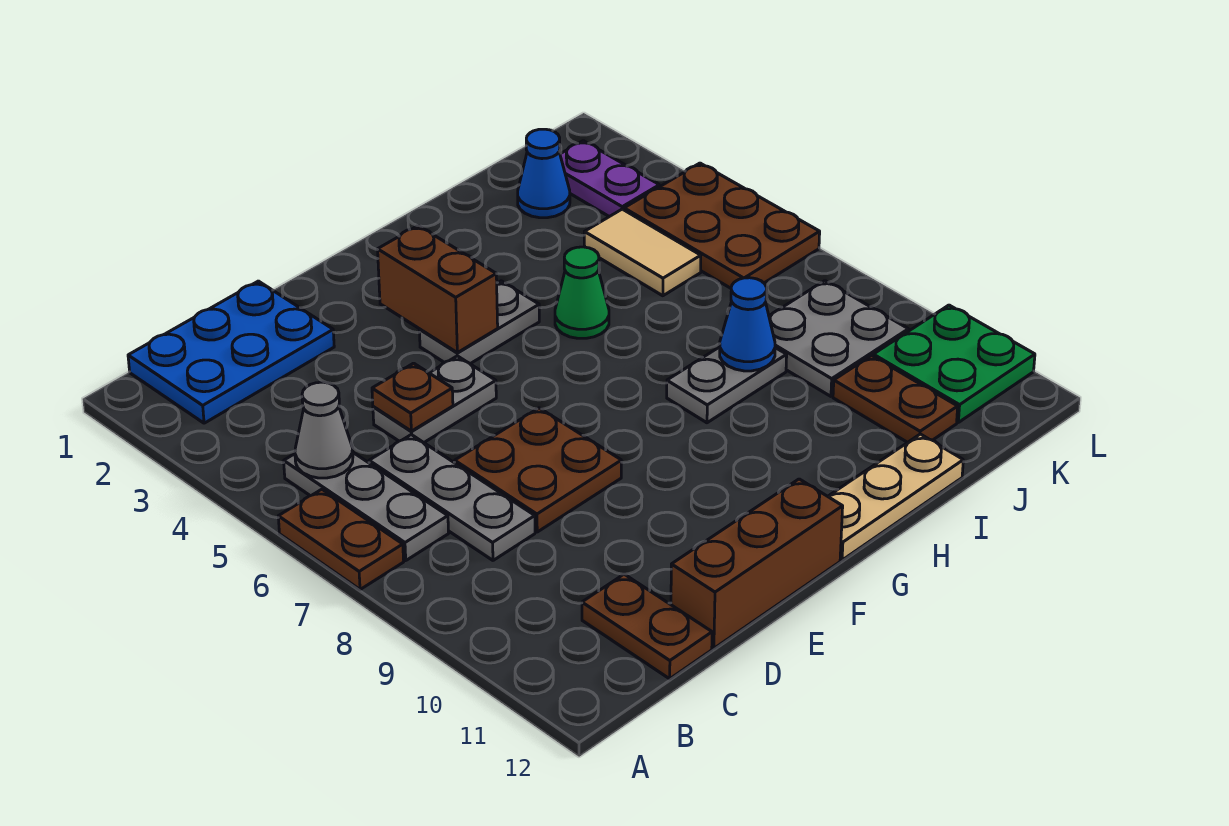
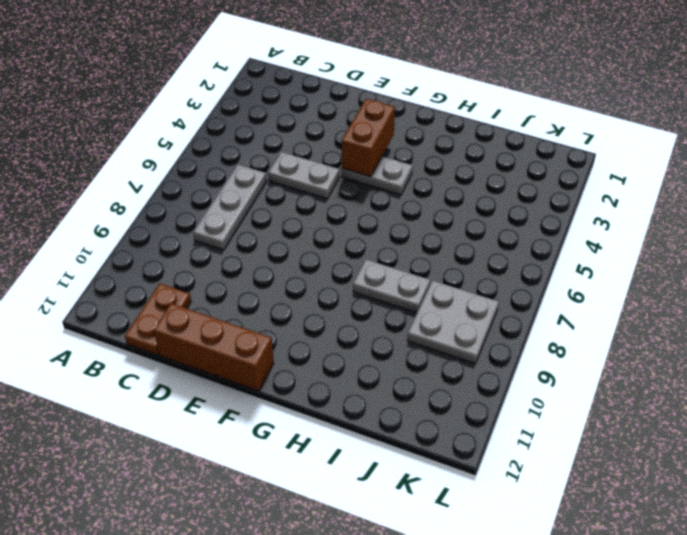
none -> brown plate A6:A7 level 1
none -> blue plate B1:D2 level 1
none -> grey plate B5:B7 level 1

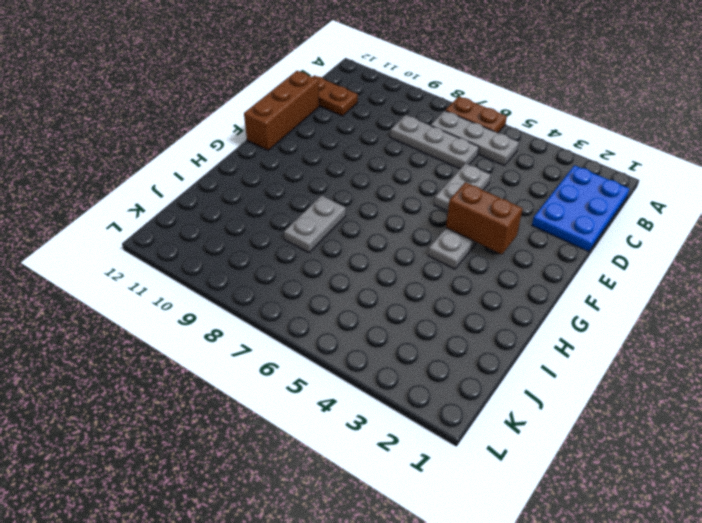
none -> brown plate D7:E8 level 1
none -> tan plate G12:I12 level 1
none -> green cone H5 level 1

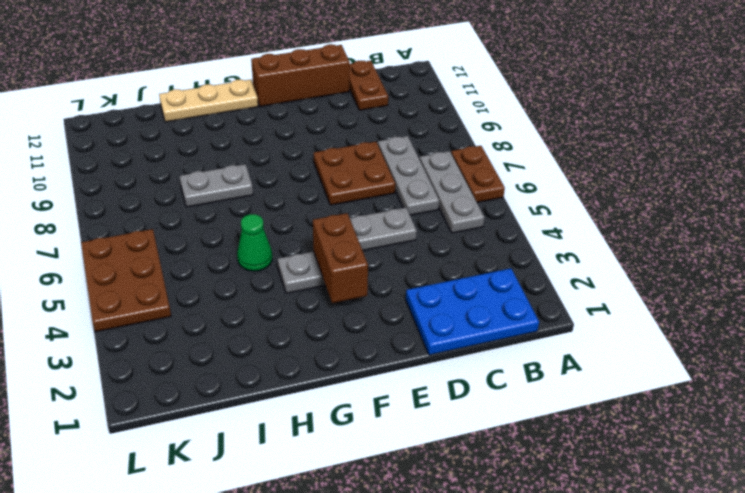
none -> blue cone J2 level 1
none -> tan tile J4:J5 level 1
none -> grey plate J8:K9 level 1

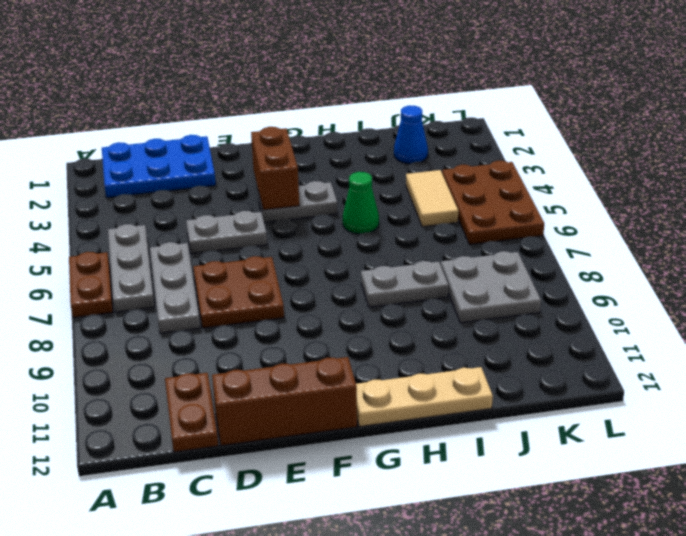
none -> brown plate J10:J11 level 1
none -> purple plate K2:K3 level 1
none -> green plate K10:L11 level 1

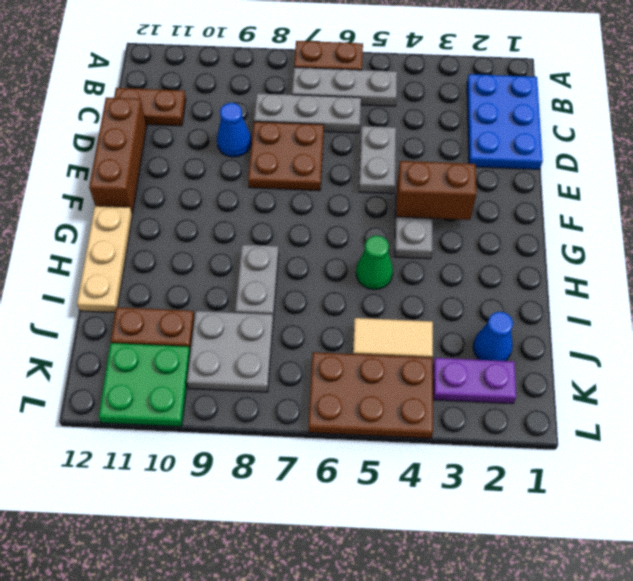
blue cone D9 level 1 -> blue cone I8 level 2
none -> grey cone B5 level 2
none -> brown plate D5 level 2

